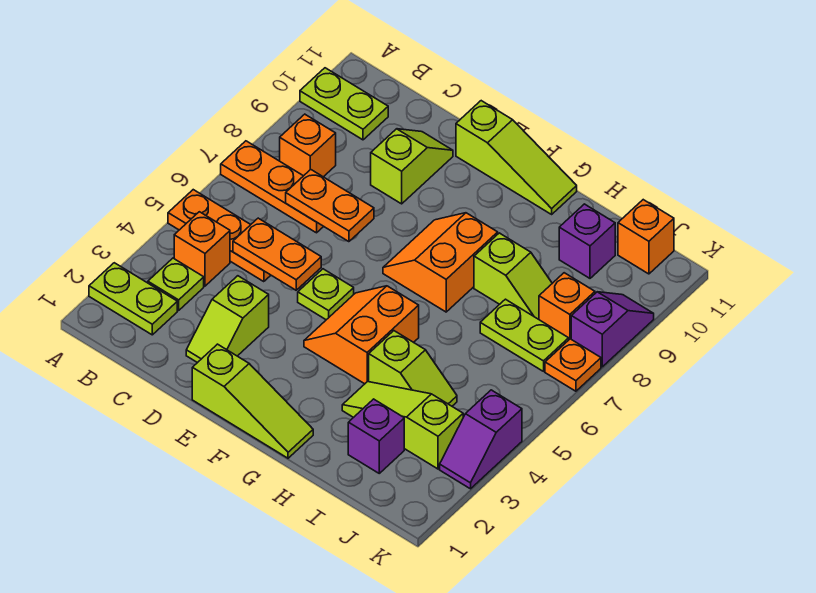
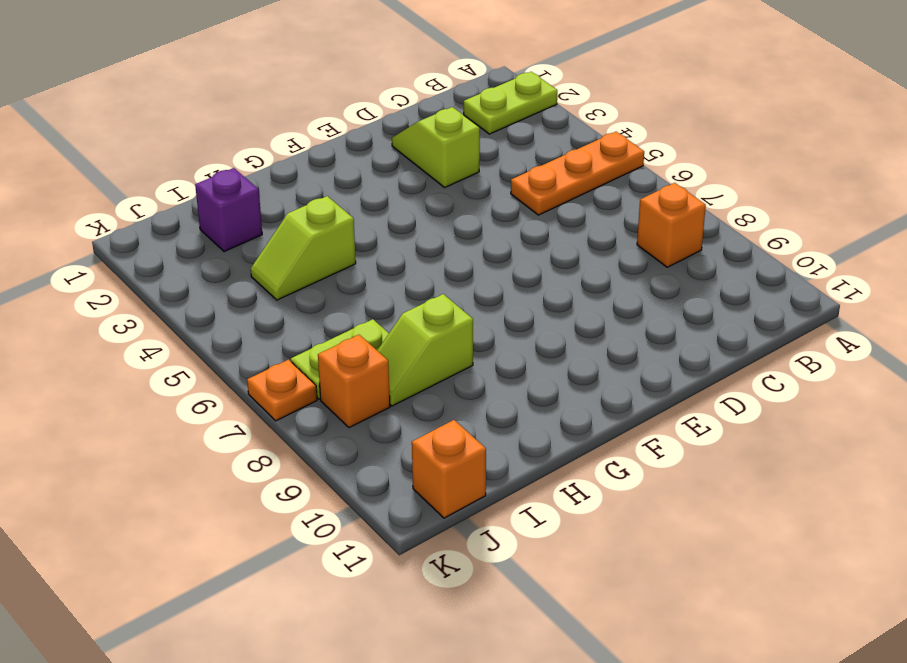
none -> orange plate A7:C7 level 1
none -> lime plate A10:B10 level 1
none -> lime plate B3 level 1

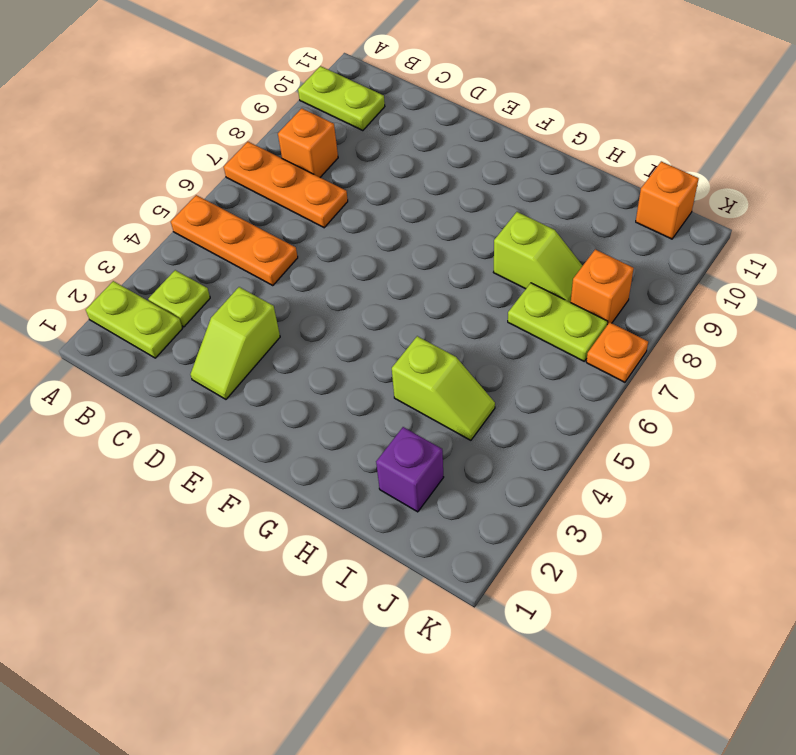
none -> orange brick B4 level 1
none -> lime slope D9:D10 level 1 top 9
none -> lime slope E1:G1 level 1 top E

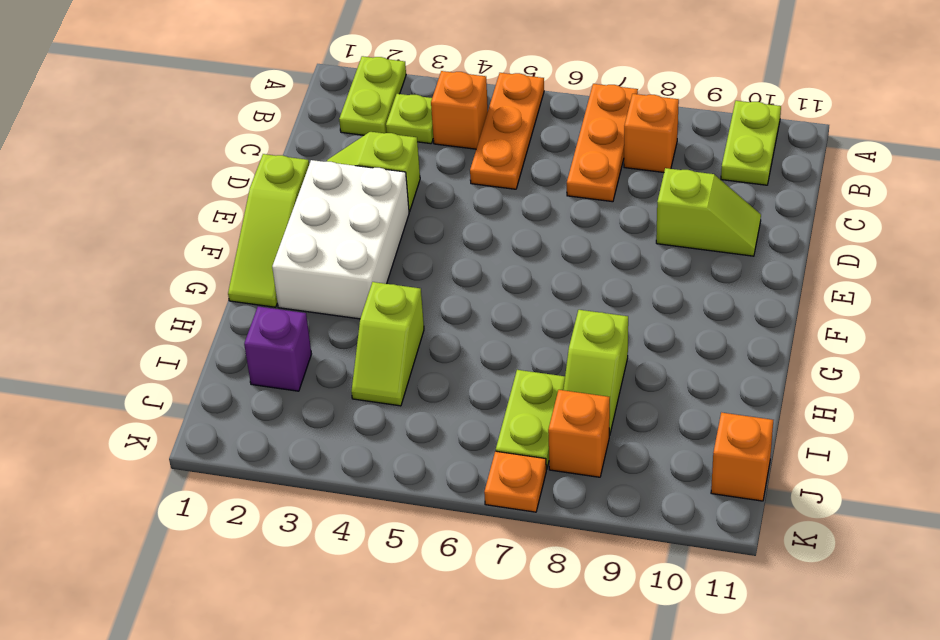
white brick E2:G3 level 1 -> none
none -> lime plate E5 level 1
none -> lime slope E11:G11 level 1 top E
none -> orange slope F4:G5 level 1 top G

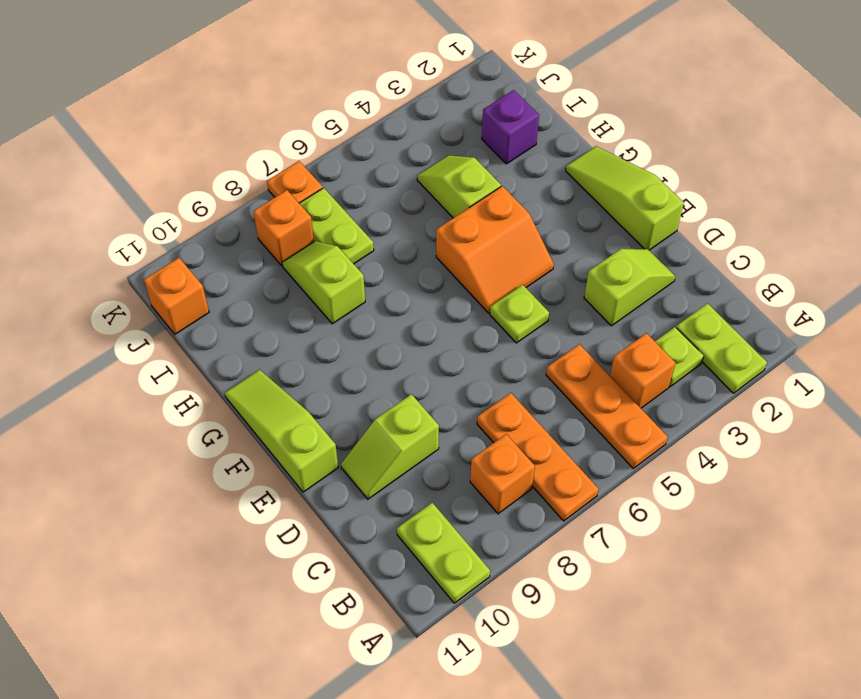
none -> orange slope F7:G8 level 1 top G
none -> lime slope H3:J3 level 1 top J
none -> purple brick I10 level 1

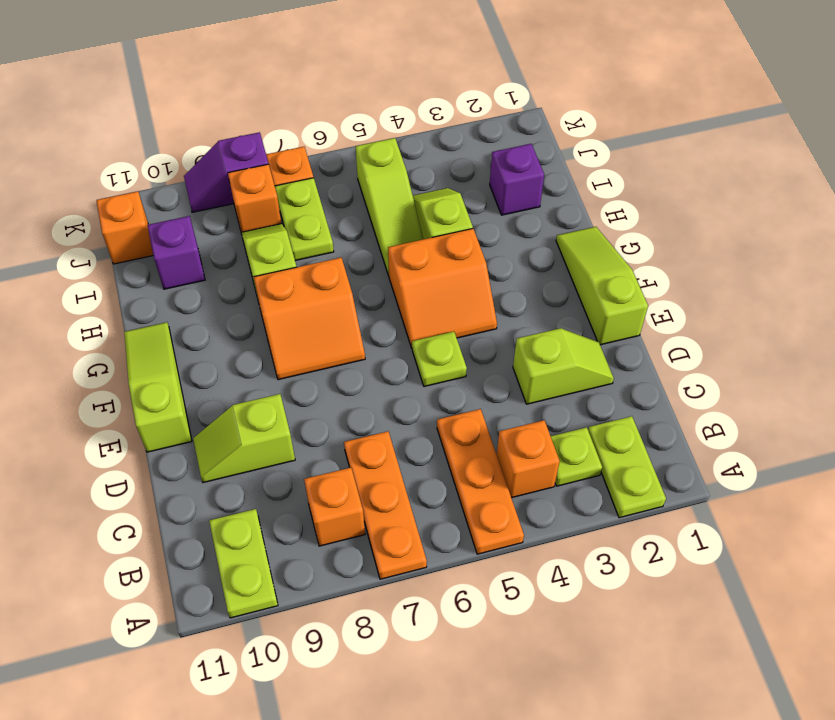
lime slope H5:J5 level 1 top J -> lime slope H3:J3 level 1 top J
none -> purple slope K3:K4 level 1 top 4
none -> orange plate C5:D5 level 2
none -> orange plate C7:D7 level 2

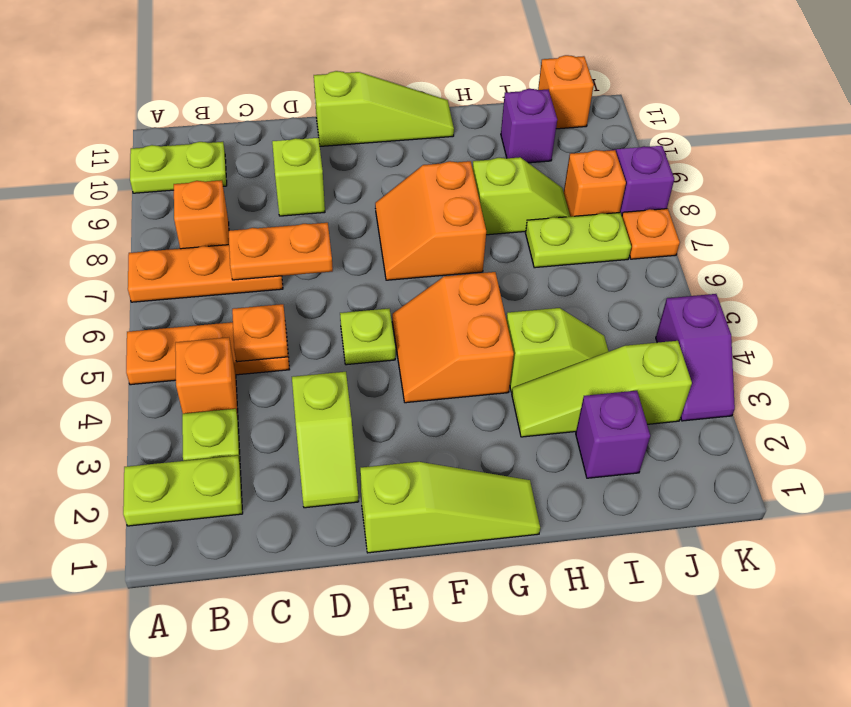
orange plate C5 level 2 -> orange plate C5:D5 level 2

